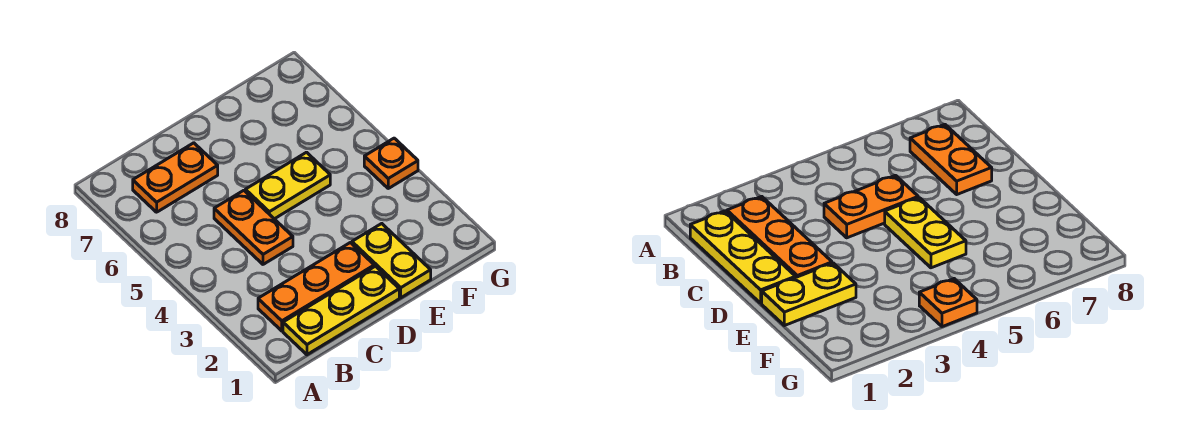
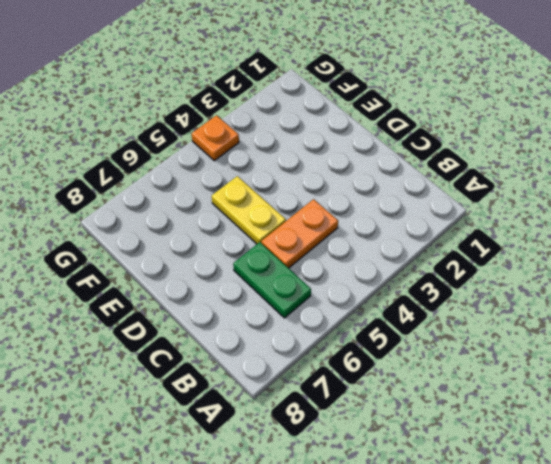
green plate B6:C6 level 1 -> none
none -> yellow plate B1:D1 level 1
none -> orange plate B2:D2 level 1

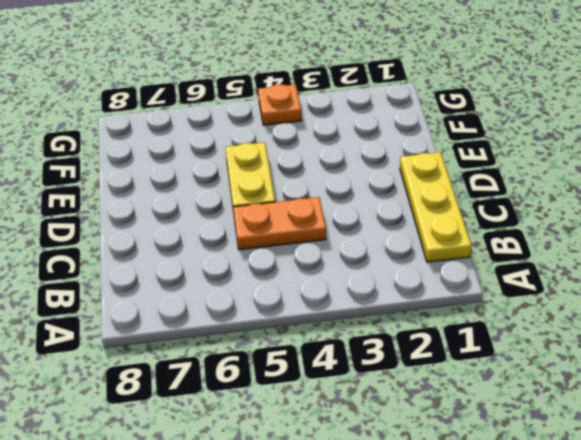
none -> orange plate B2:D2 level 1
none -> orange plate B7:C7 level 1

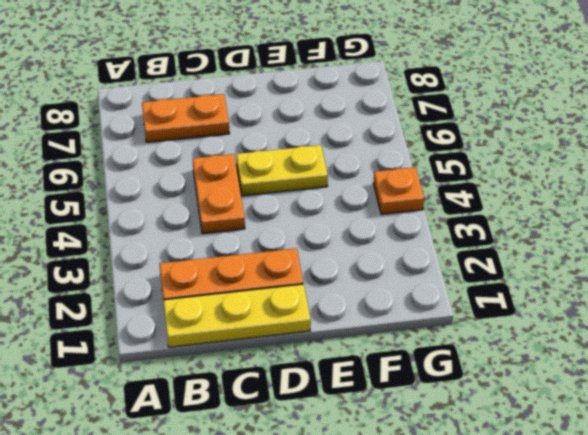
none -> yellow plate E1:E2 level 1

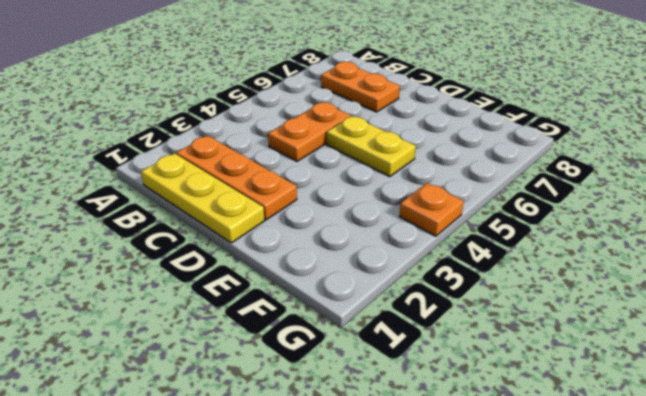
none -> yellow plate E1:E2 level 1

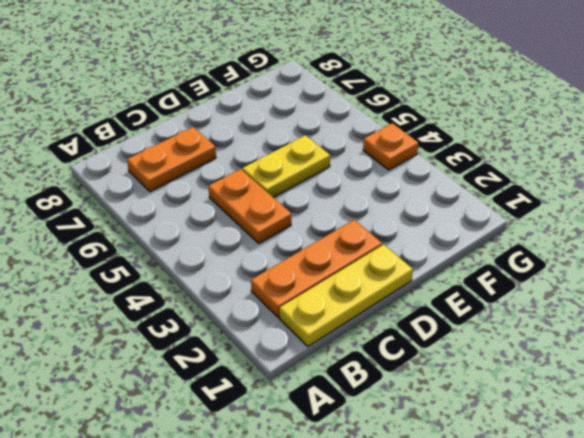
none -> yellow plate E1:E2 level 1

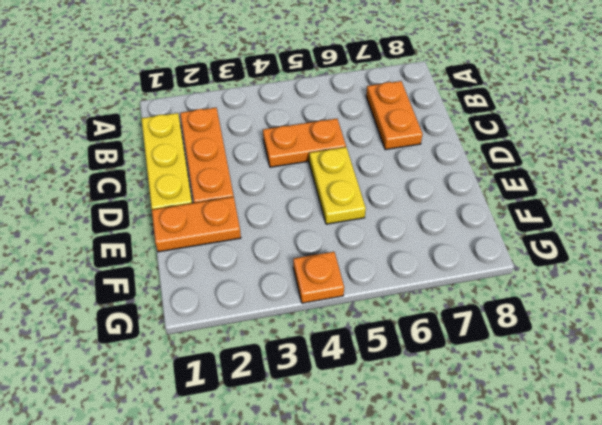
orange plate E1:E2 level 1 -> yellow plate E1:E2 level 1

